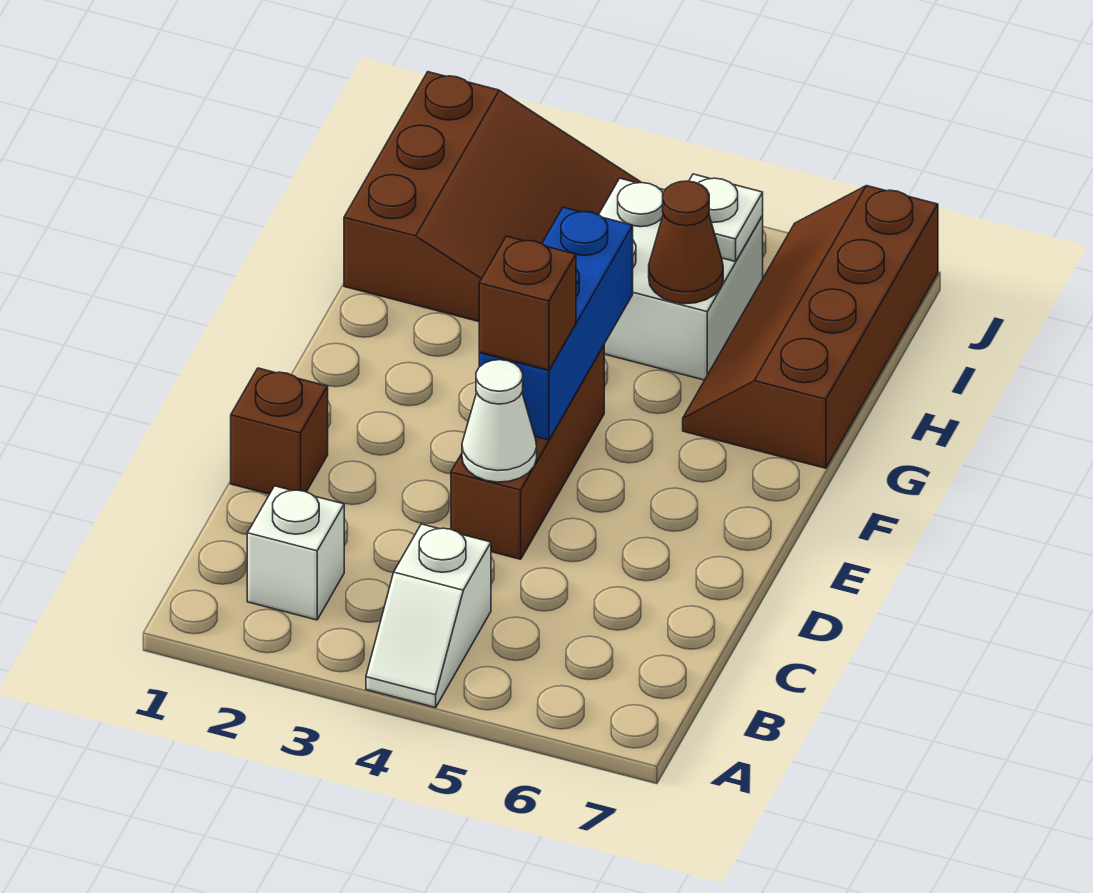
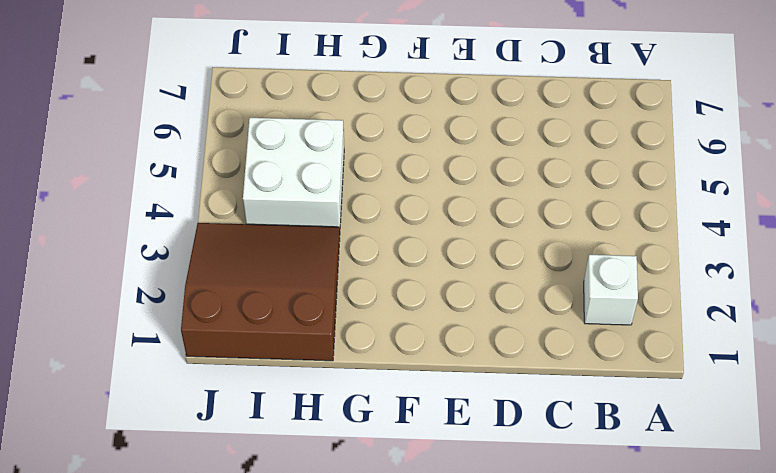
none -> white slope A4:B4 level 1 top B
none -> brown brick D1 level 1
none -> brown brick D4:F4 level 1

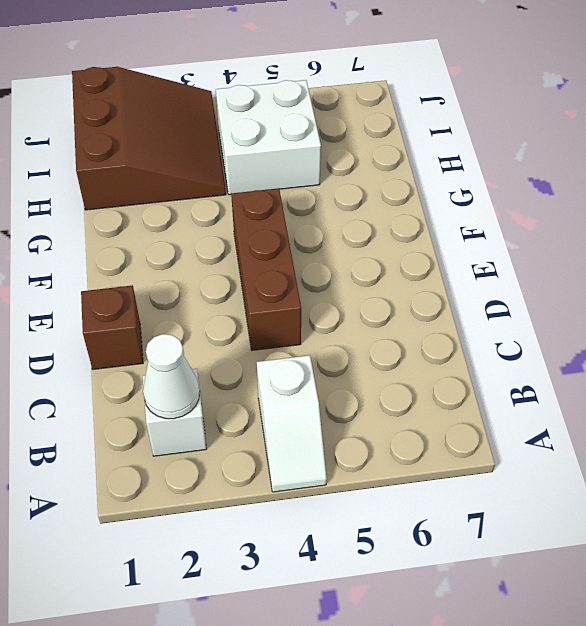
white cone B2 level 2 -> white cone D4 level 2
none -> brown slope G6:J7 level 1 top 7
none -> blue brick E4:G4 level 2
none -> brown cone H5 level 2

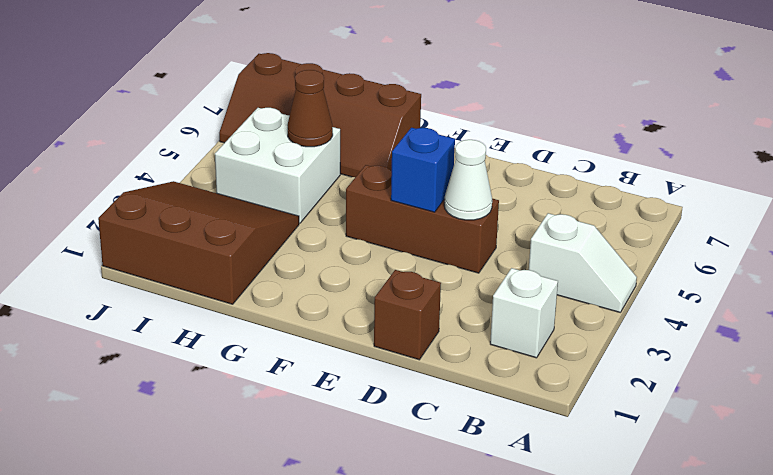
blue brick E4 level 2 -> blue brick E4:G4 level 2
none -> white plate I5 level 2
none -> brown brick E4 level 3

